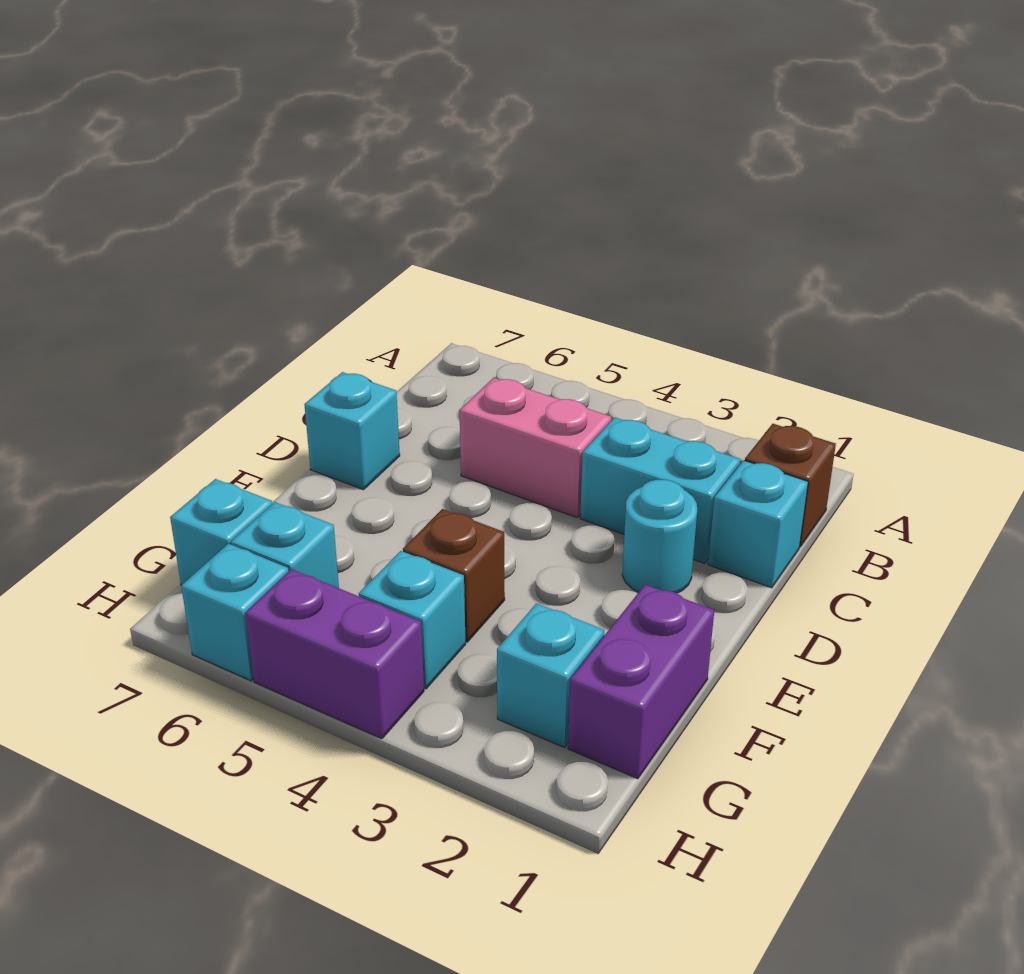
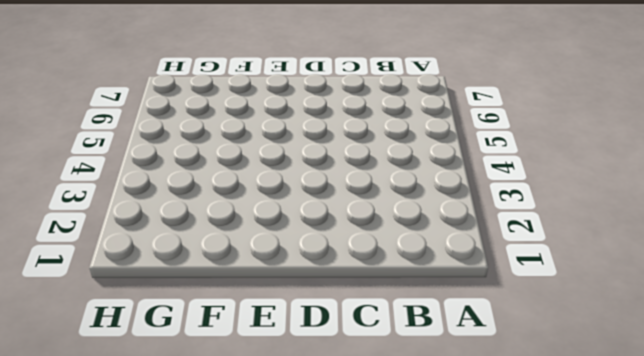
none -> brown brick B1 level 1
none -> cyan brick C1 level 1
none -> cyan brick C2:C3 level 1

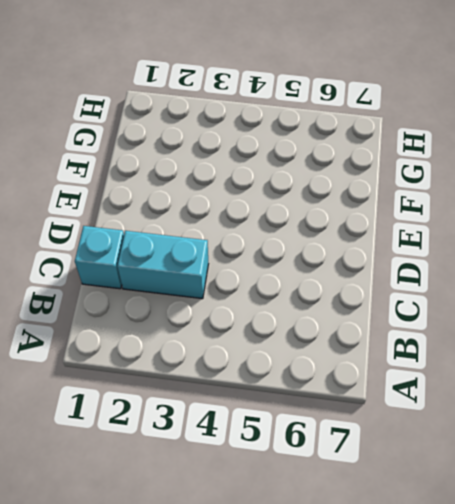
none -> brown brick B1 level 1
none -> pink brick C4:C5 level 1
none -> cyan round brick D2 level 1

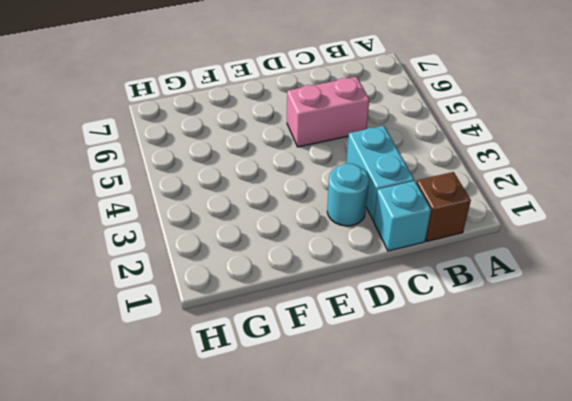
pink brick C5:D5 level 1 -> pink brick C4:C5 level 1
none -> cyan brick D7 level 1
none -> purple brick F1:G1 level 1
none -> brown brick F4 level 1

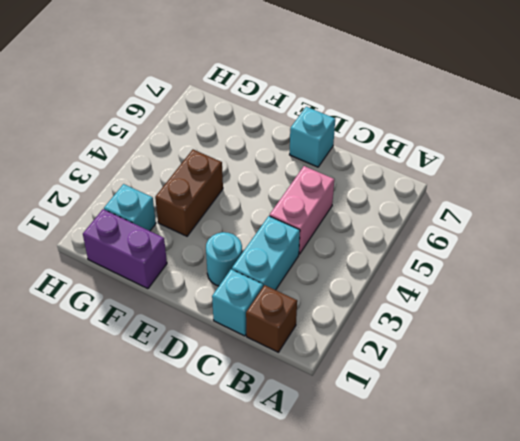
brown brick F3:F4 level 1 -> brown brick F4 level 1
none -> cyan brick G4 level 1
none -> cyan brick G6 level 1
none -> cyan brick G7 level 1

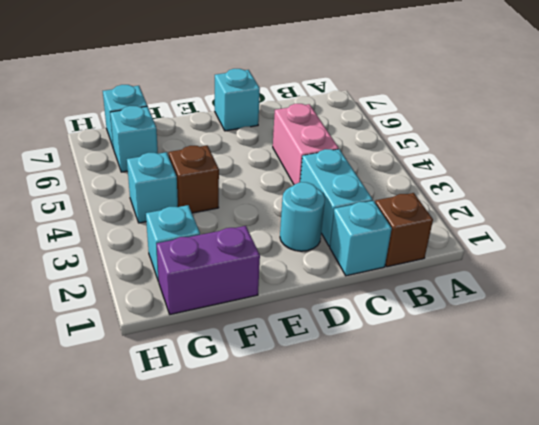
none -> purple brick H4:H5 level 1
none -> cyan brick H6 level 1

